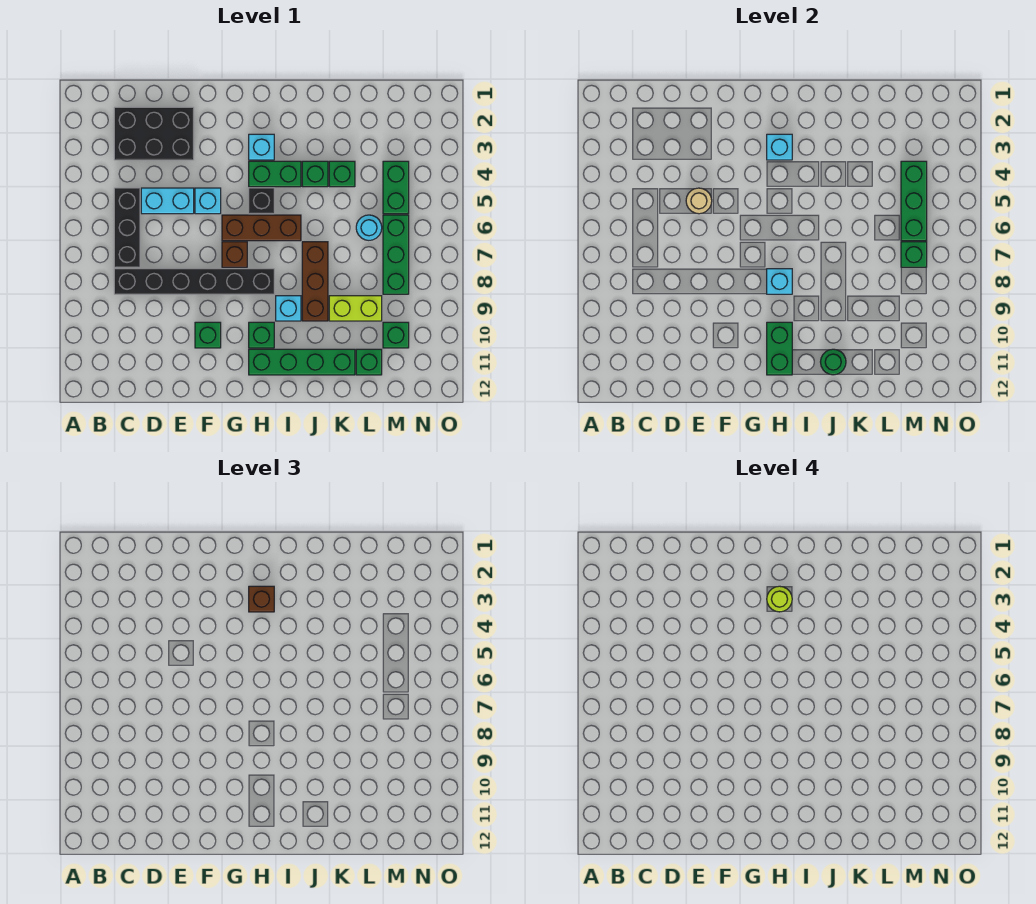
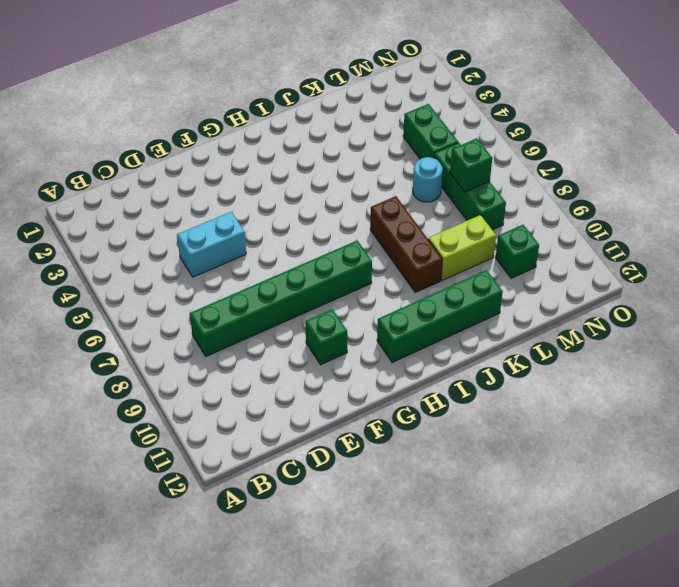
green brick C8:H8 level 1 -> black brick C8:H8 level 1
none -> black brick C2:E3 level 1
none -> black brick C5:C7 level 1
none -> cyan brick F5 level 1
none -> brown brick G6:I6 level 1

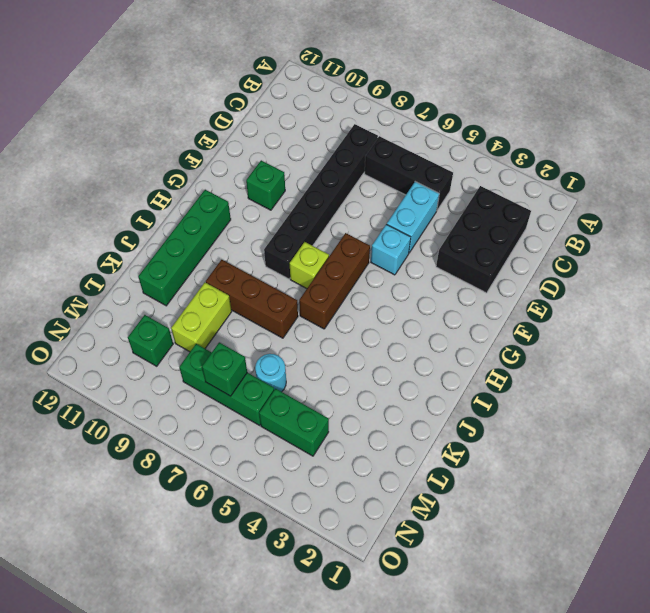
lime brick H7 level 1 -> none
none -> brown brick G7 level 1
none -> cyan brick H3 level 1
none -> green brick H4:I4 level 1
none -> black brick H5 level 1

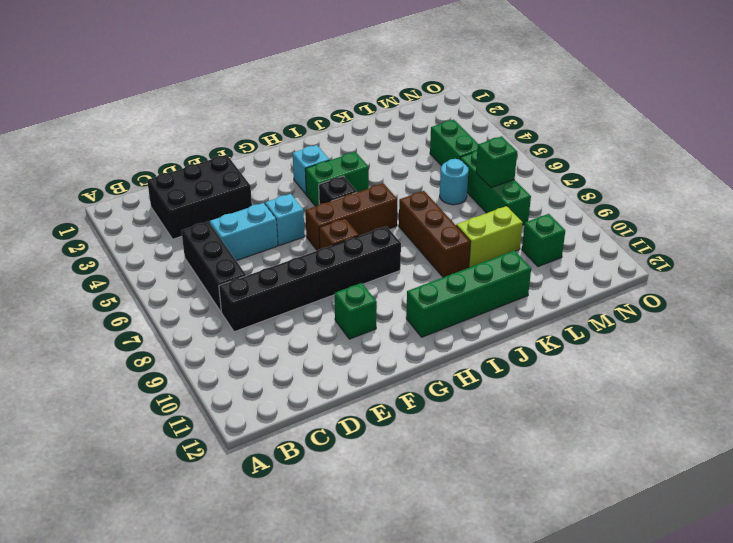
none -> green brick H10 level 1
none -> cyan brick I9 level 1
none -> green brick J4 level 1
none -> green brick K4 level 1

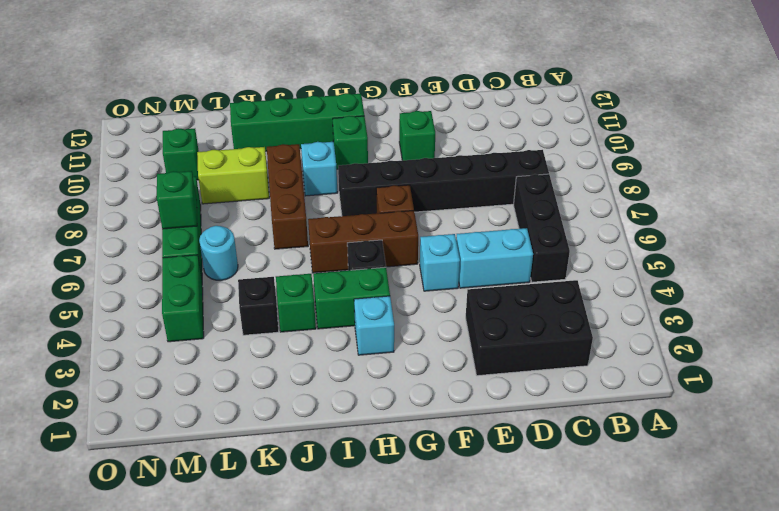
black brick K4 level 1 -> green brick K4 level 1
none -> green brick L11 level 1
none -> tan round brick E5 level 2
none -> cyan brick H3 level 2
none -> cyan brick H8 level 2

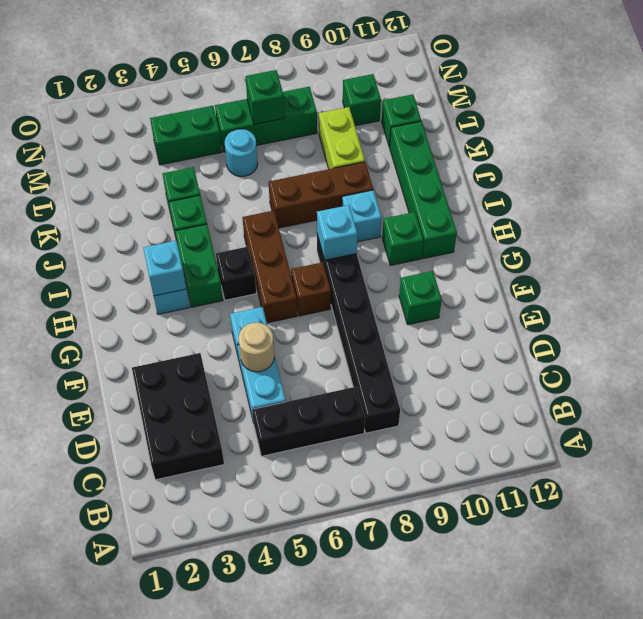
none -> green brick H10:H11 level 2
none -> green round brick J11 level 2
none -> green brick M4:M6 level 2
none -> brown brick H3 level 3

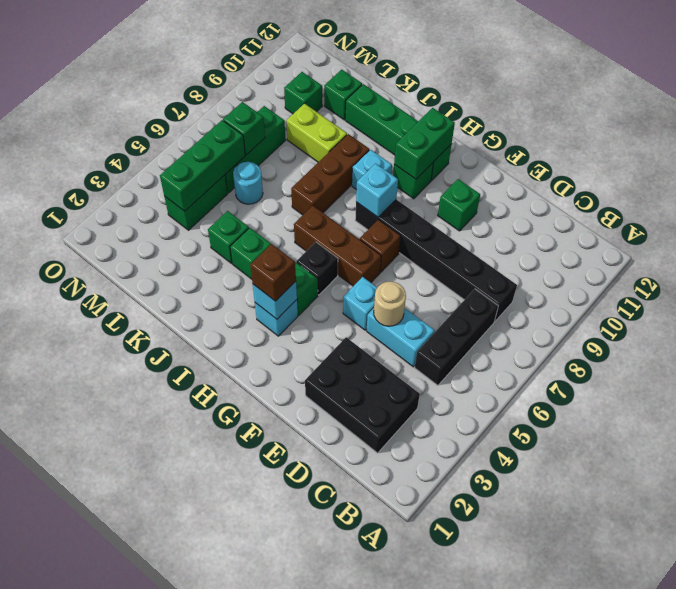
none -> green round brick J11 level 2
none -> lime round brick H3 level 4

